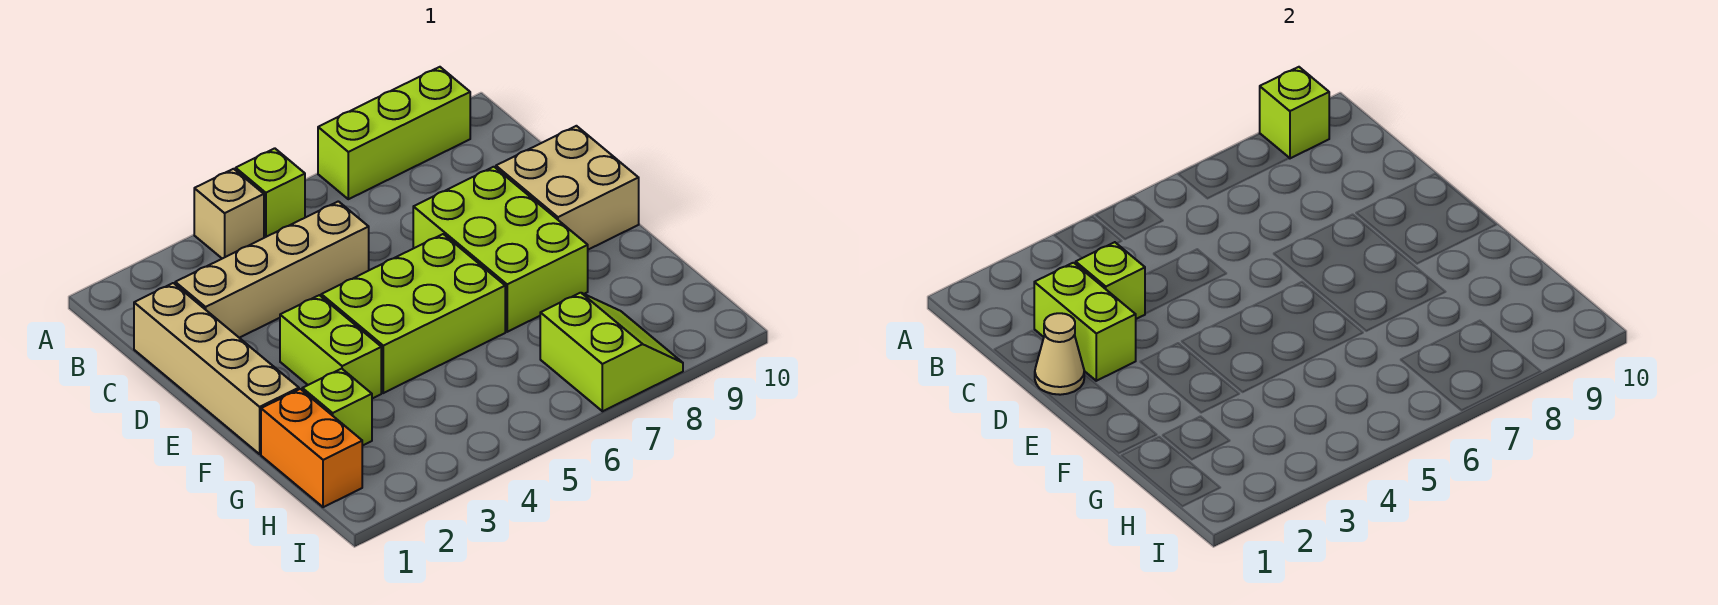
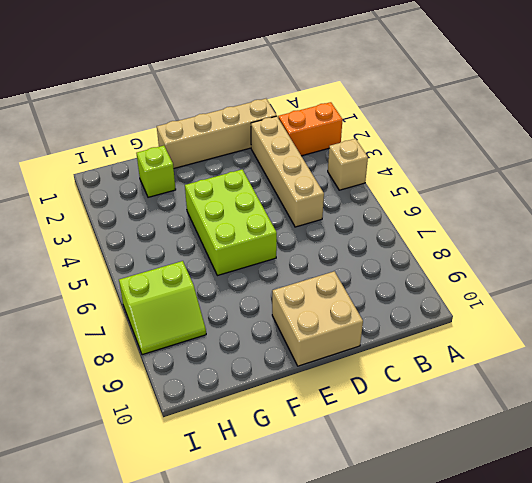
orange brick A2:B2 level 1 -> orange brick G1:H1 level 1
none -> lime brick A5 level 1
none -> lime brick A7:A9 level 1
none -> lime brick D7:F8 level 1

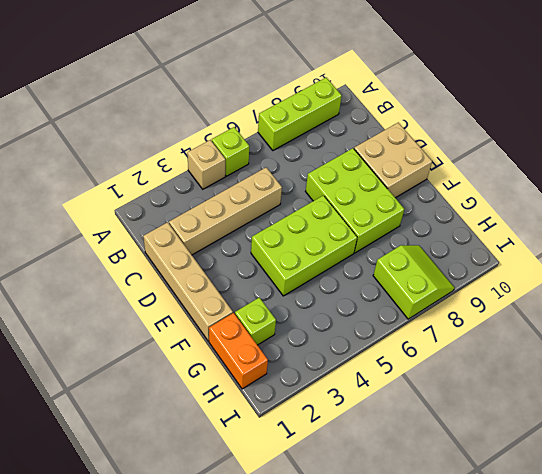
none -> lime brick E3:F3 level 1
none -> lime brick A9 level 2
none -> lime brick C2:D2 level 2

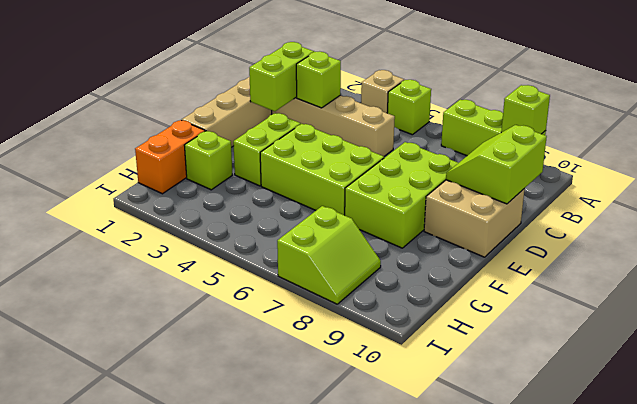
lime slope C9:D10 level 2 top 10 -> none
none -> tan cone D1 level 2

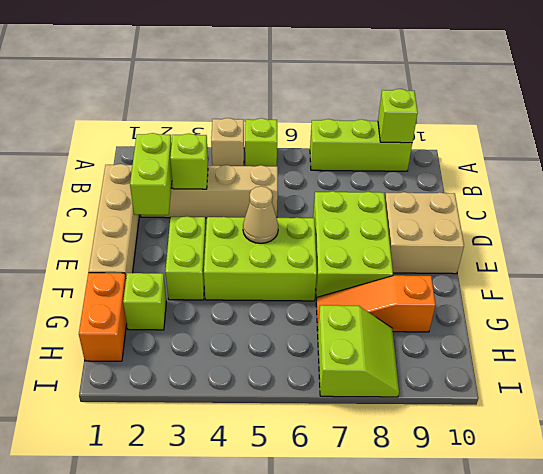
tan cone E5 level 2 -> tan cone D1 level 2
orange slope G7:G9 level 1 top 9 -> none

